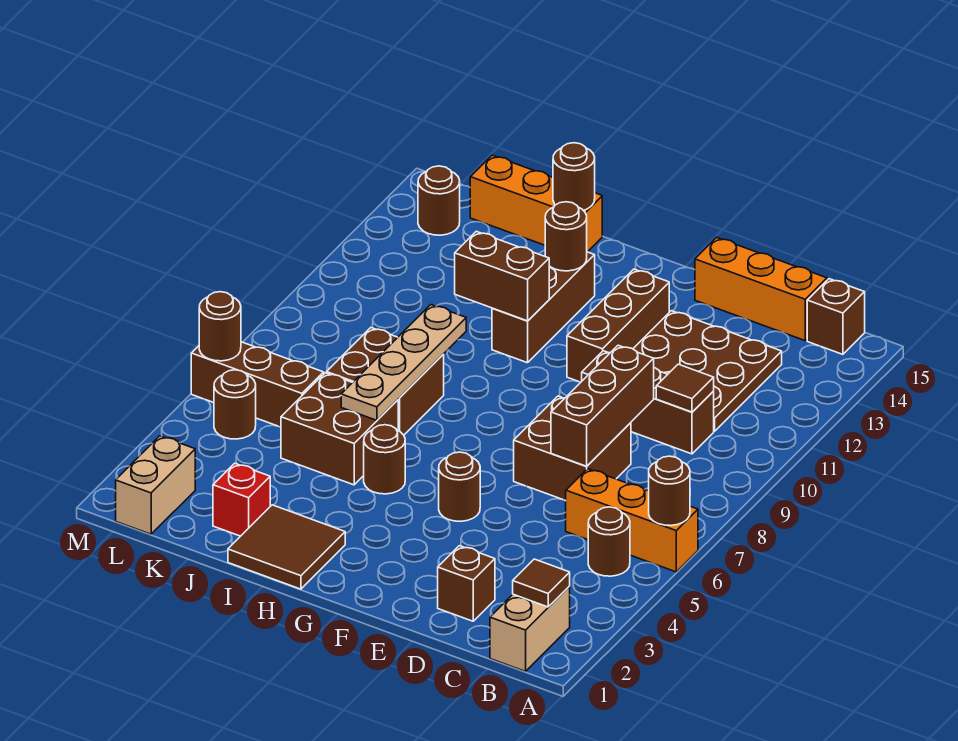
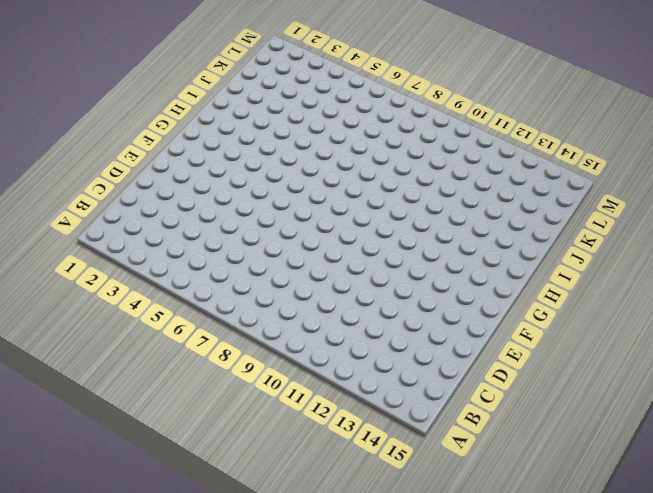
none -> orange brick A6:C6 level 1
none -> tan brick B1:B2 level 1
none -> brown round brick B5 level 1
none -> brown brick B15 level 1

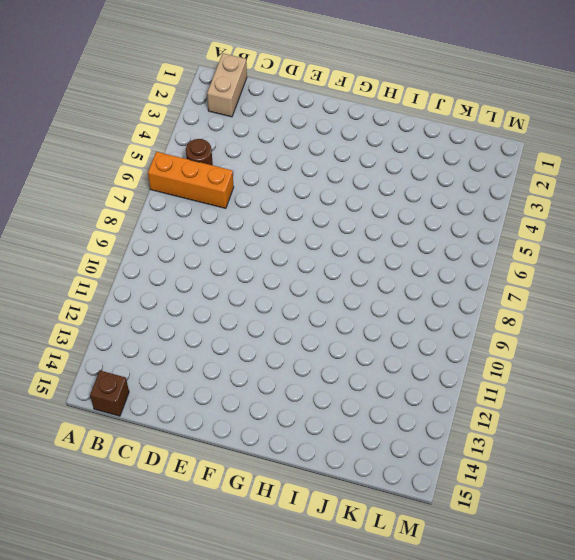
none -> brown brick C10:E10 level 1
none -> brown plate C11:E13 level 1
none -> orange brick C15:E15 level 1
none -> brown brick D2 level 1

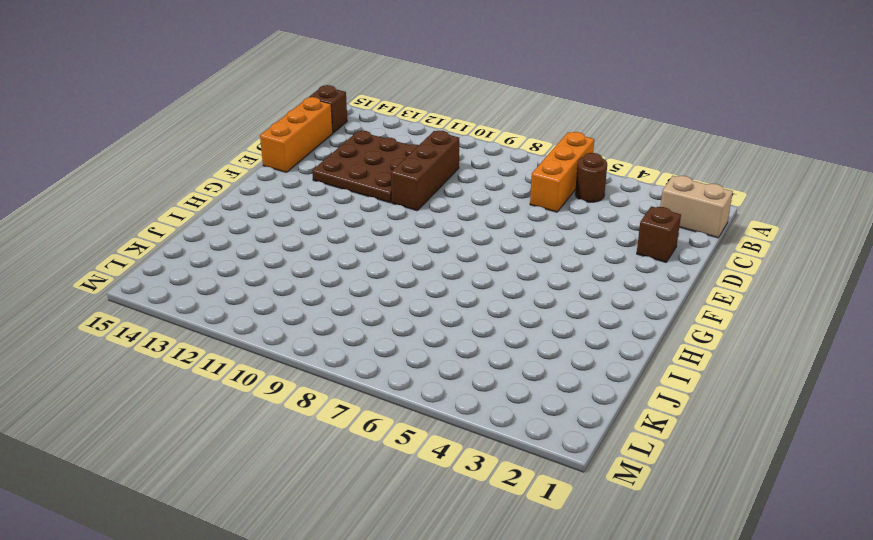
none -> brown brick D7:E8 level 1
none -> brown round brick F5 level 1
none -> brown brick F11:F13 level 1
none -> brown tile H1:I2 level 1

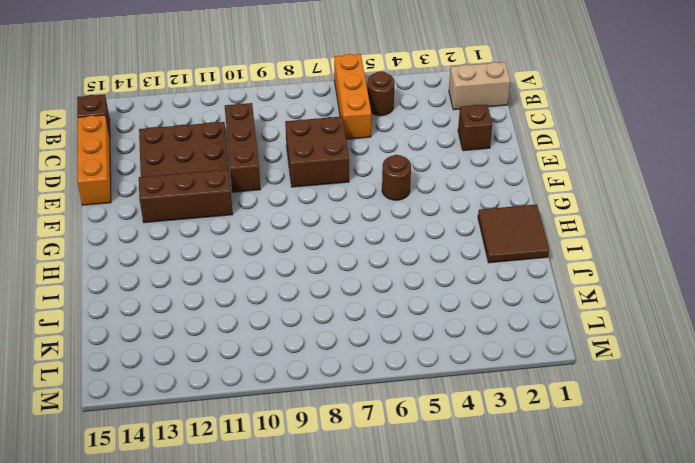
none -> brown round brick H5 level 1
none -> brown brick H11:H13 level 1
none -> brown brick I5:J6 level 1
none -> brown brick I7:J8 level 1

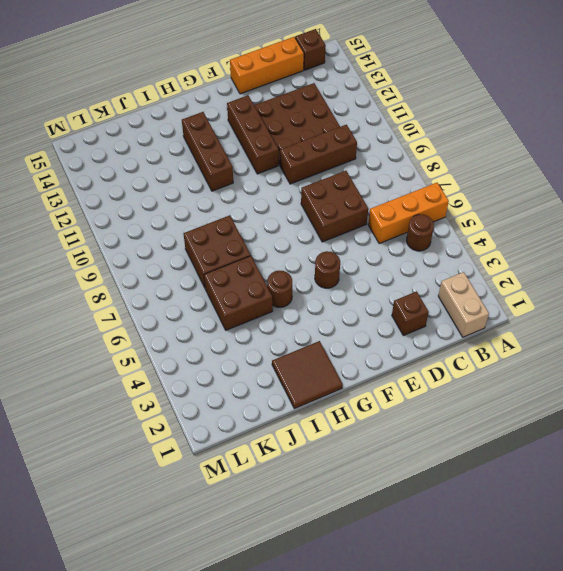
none -> orange brick I15:K15 level 1
none -> red brick J2 level 1
none -> brown brick K6:M6 level 1
none -> tan brick L1:L2 level 1

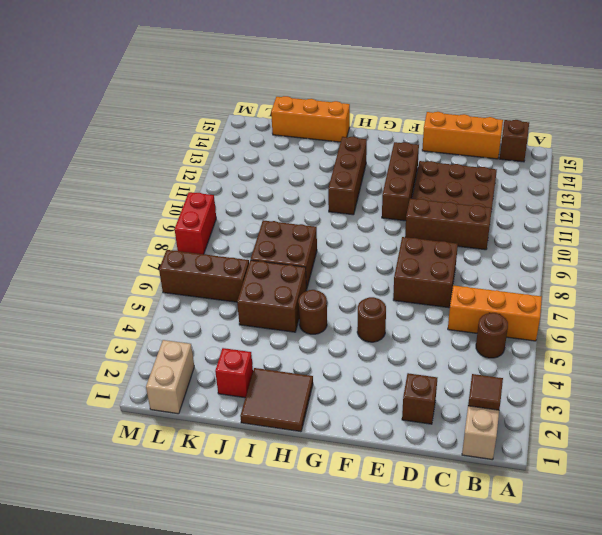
red brick M8:M9 level 1 -> none
none -> brown round brick L5 level 1
none -> brown round brick L14 level 1
none -> brown round brick A6 level 2
none -> brown tile C10 level 2

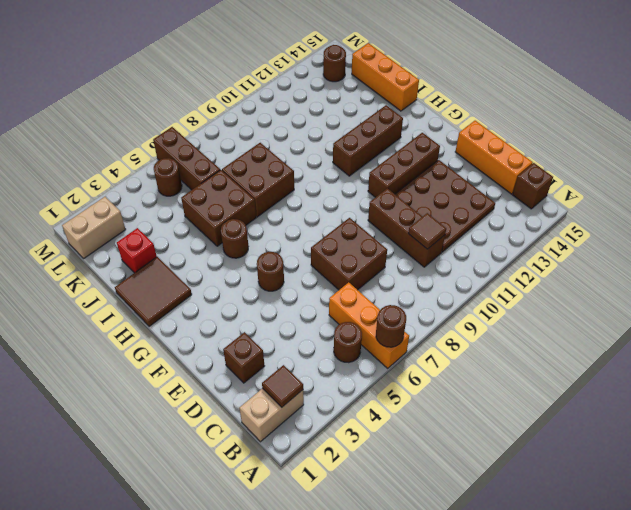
none -> brown brick D7:D9 level 2
none -> brown brick H11:I11 level 2
none -> brown round brick H13 level 2
none -> tan plate I6:I9 level 2

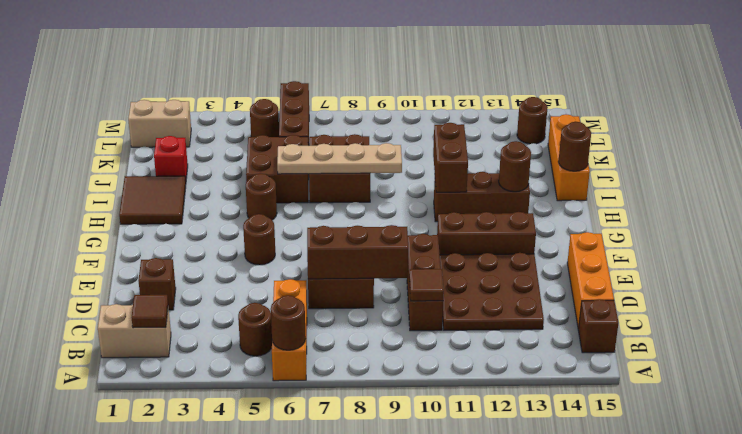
none -> brown round brick M6 level 2

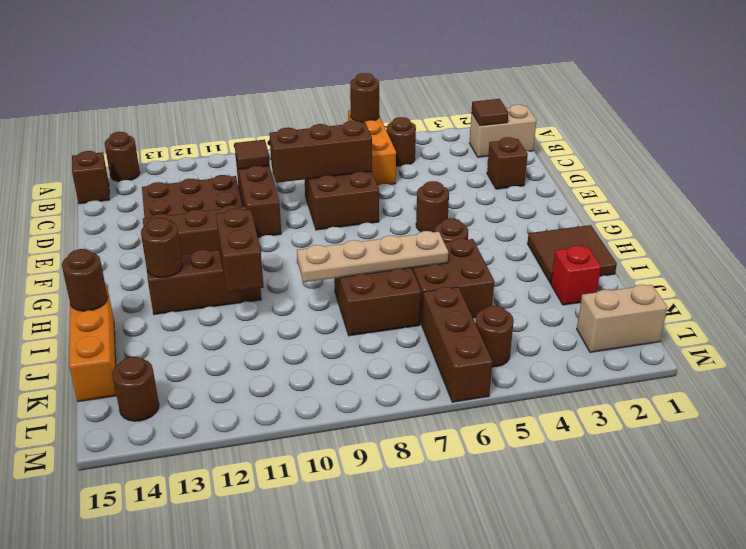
brown round brick A14 level 1 -> brown round brick M6 level 2
none -> orange brick C15:E15 level 1

